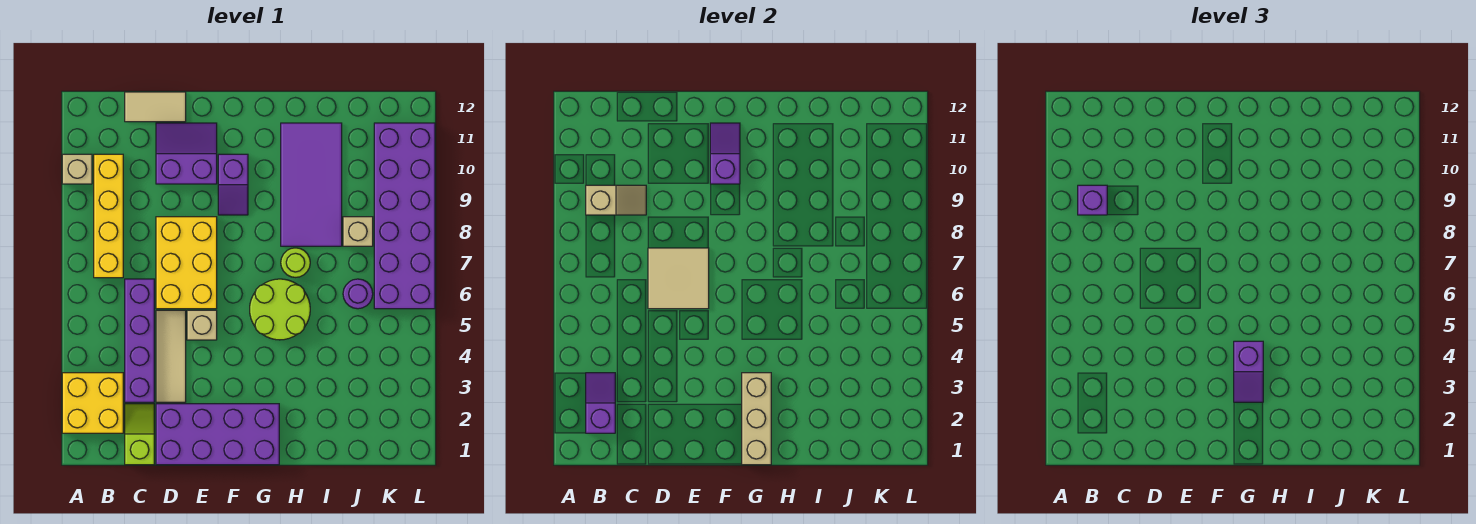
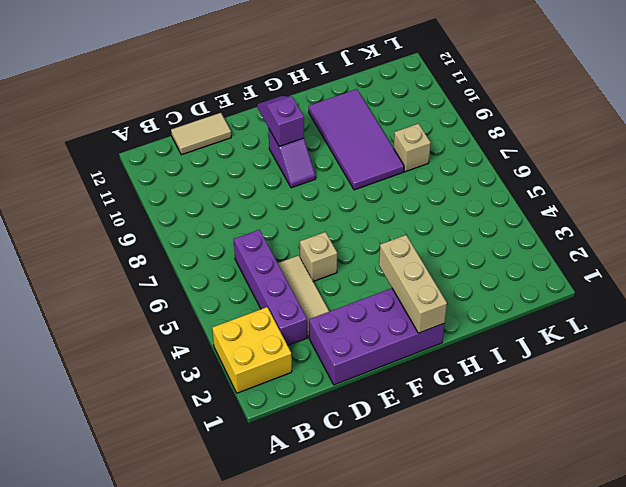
none -> tan brick A10 level 1
none -> yellow brick B7:B10 level 1
none -> lime slope C1:C2 level 1 top 1

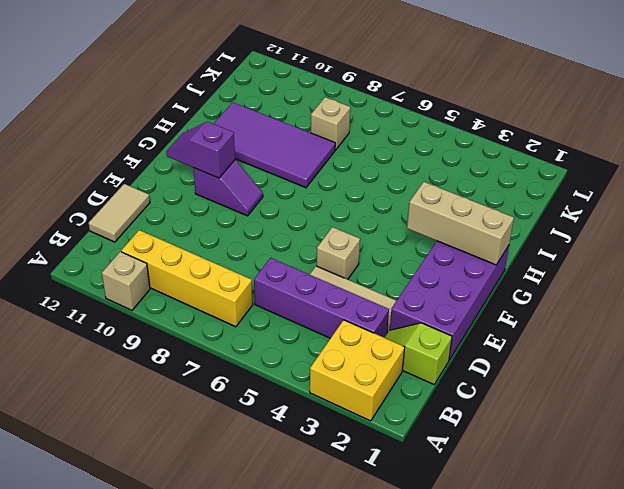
none -> yellow brick D6:E8 level 1
none -> purple slope D10:E11 level 1 top 10
none -> lime round brick G5:H6 level 1

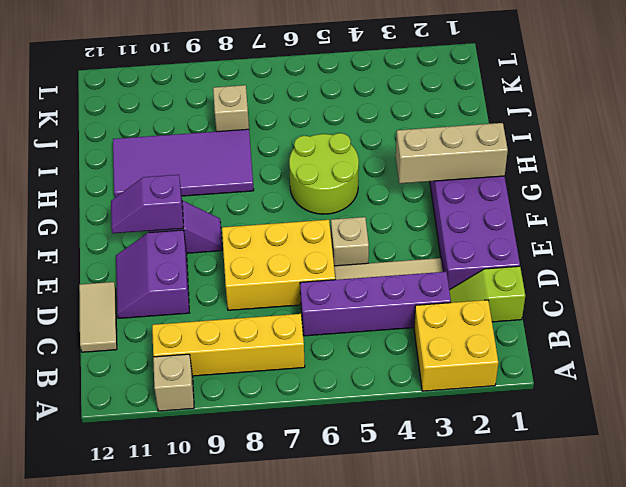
none -> lime round brick H7 level 1
none -> purple round brick J6 level 1
none -> purple brick K6:L11 level 1

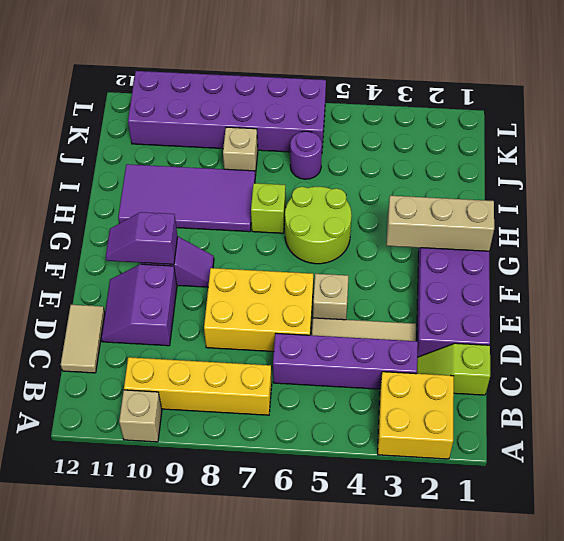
lime brick H7 level 1 -> lime round brick H7 level 1
none -> purple slope B2:B3 level 2 top 2
none -> tan slope B9:C9 level 2 top B
none -> tan tile D6:E7 level 2

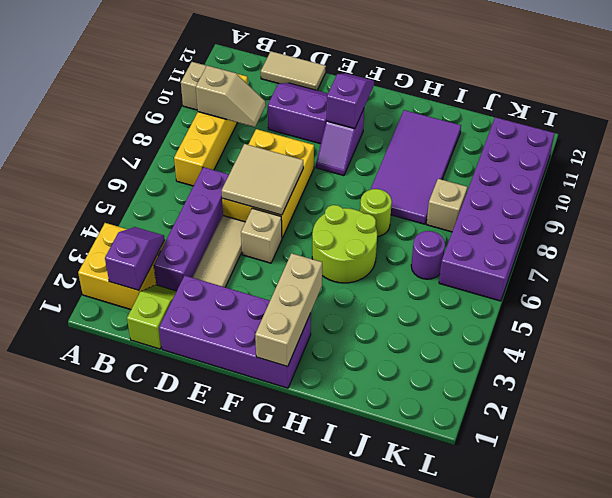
none -> purple brick B9 level 3
none -> purple slope G3:G4 level 3 top 4

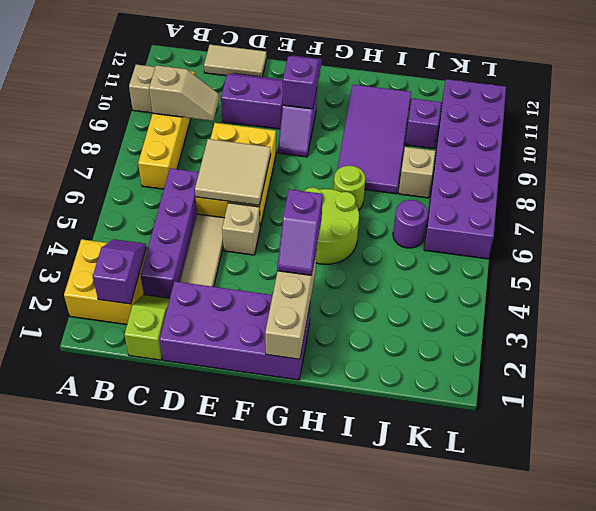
purple brick J10 level 1 -> purple brick B9 level 3

